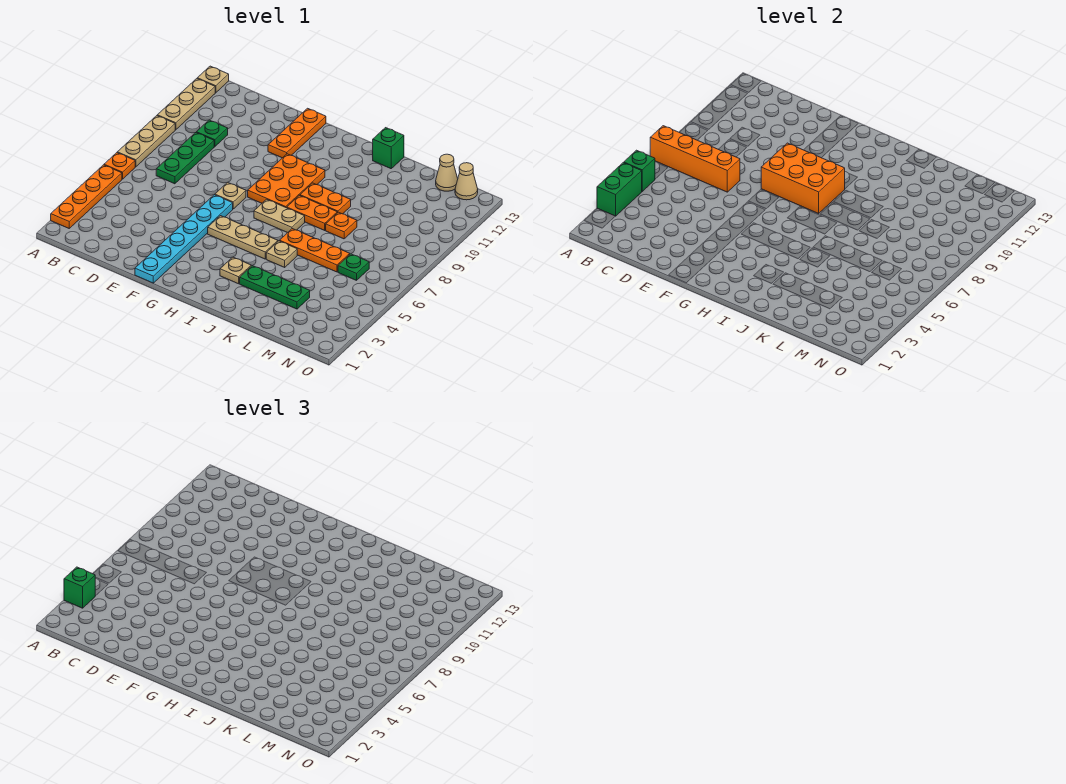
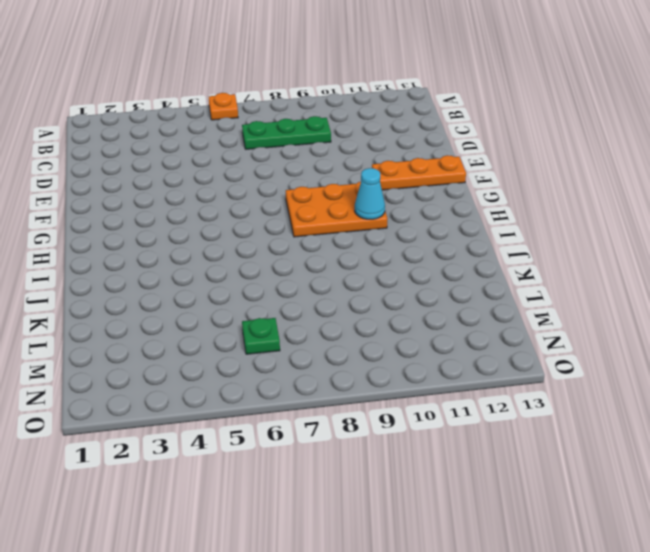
cyan cone H10 level 2 -> none
none -> orange plate A2:A5 level 1
none -> tan plate A7:A9 level 1
none -> tan plate A10:A12 level 1

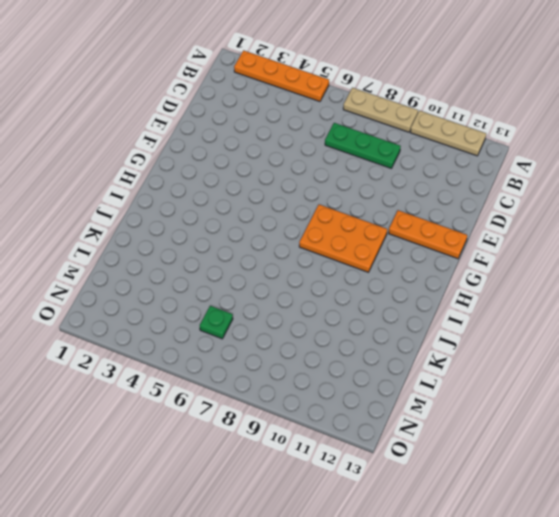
none -> orange plate A6 level 1
none -> tan plate A13 level 1
none -> green plate C10 level 1

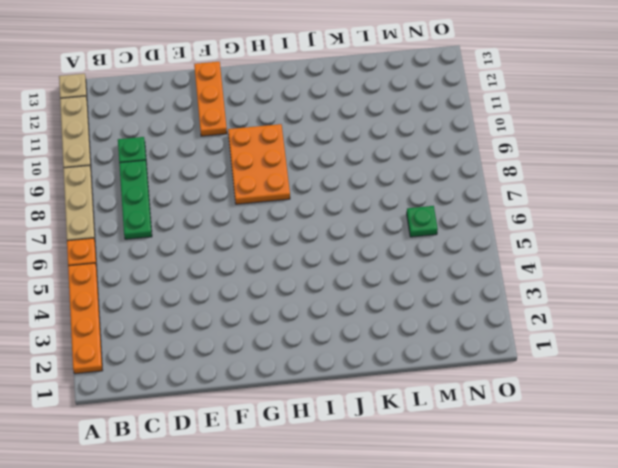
none -> cyan plate F1:F6 level 1
none -> tan plate F7 level 1
none -> tan plate G5:I5 level 1

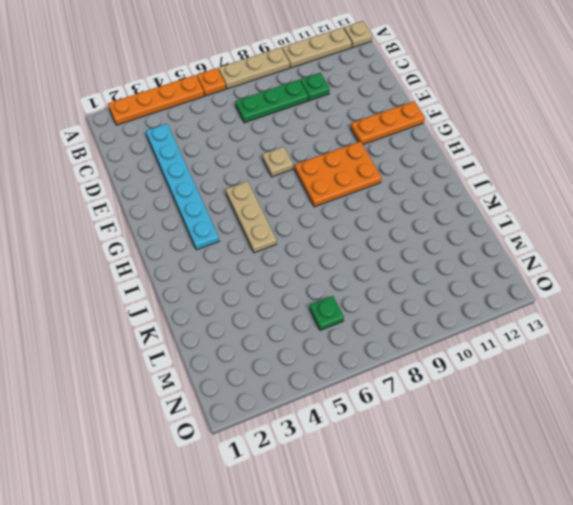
cyan plate C3:H3 level 1 -> cyan plate F1:F6 level 1
none -> tan plate H7:I7 level 1
none -> tan plate I3 level 1
none -> orange plate I8:J8 level 1

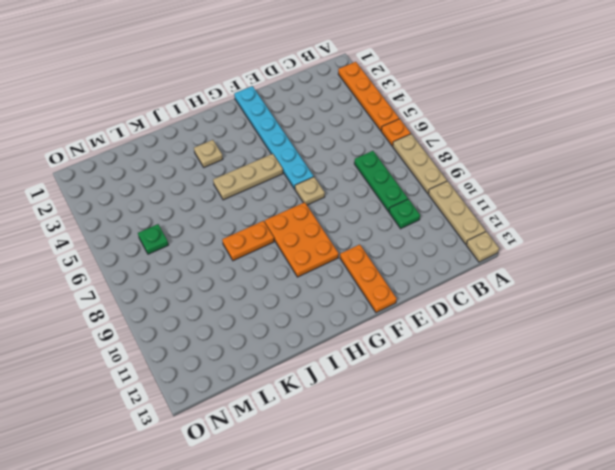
none -> tan plate H7:I7 level 1
none -> orange plate I9:J9 level 1
none -> green plate J3:L3 level 1

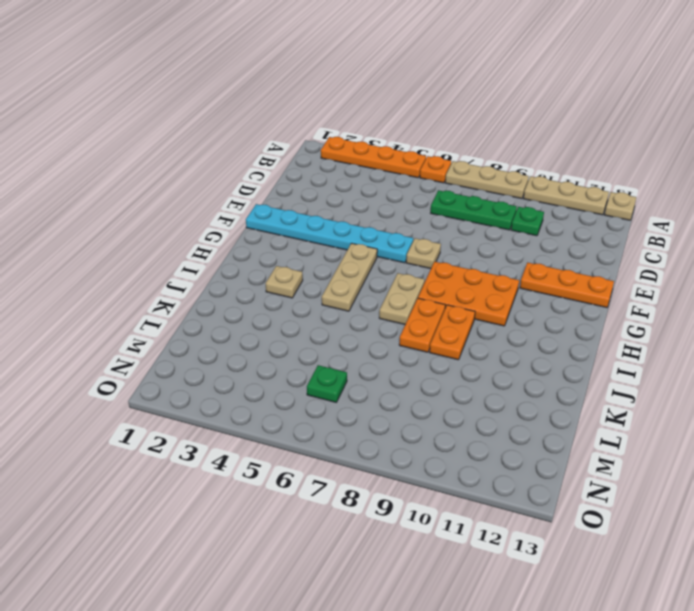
none -> green plate J3:L3 level 1
none -> tan plate J5 level 1
none -> orange plate J6:L6 level 1

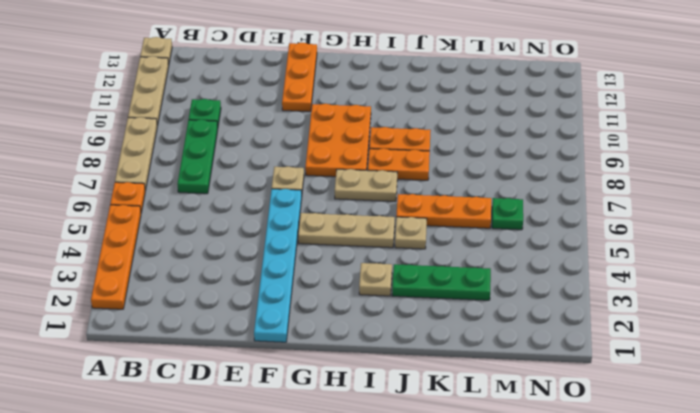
none -> green brick J13 level 1
none -> orange plate K8 level 1
none -> tan cone M13 level 1

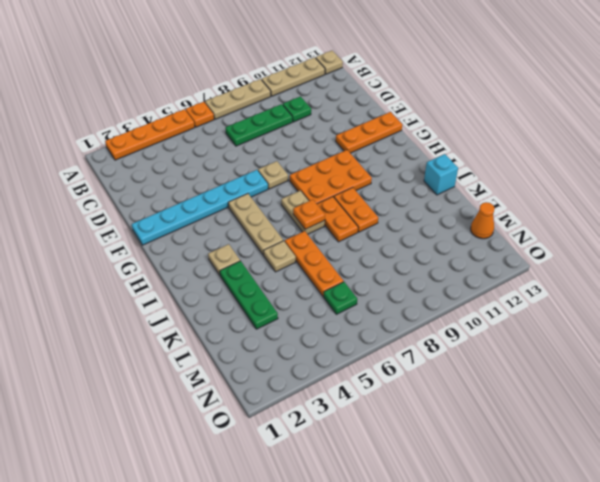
orange plate I7 level 2 -> orange plate K8 level 1
cyan brick J13 level 1 -> green brick J13 level 1
orange cone M13 level 1 -> tan cone M13 level 1
none -> tan cone N13 level 1
none -> green brick A3:A4 level 2
none -> green brick A5 level 2

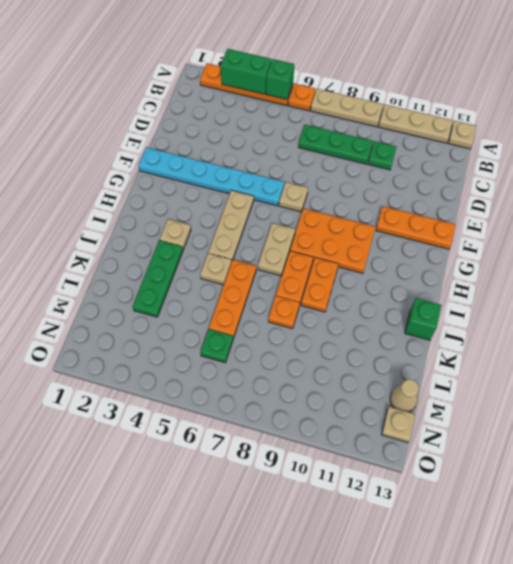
tan plate N13 level 1 -> tan cone N13 level 1
none -> orange brick A7:D7 level 2
none -> orange brick F8:H9 level 2
none -> green brick A3 level 3

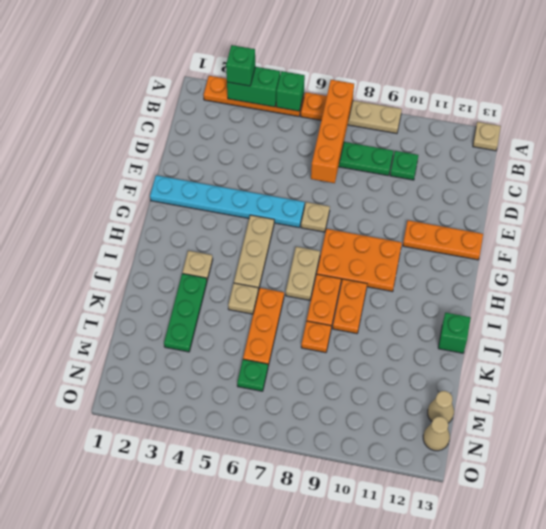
none -> tan plate A10:A12 level 1
none -> orange brick F8:H9 level 2

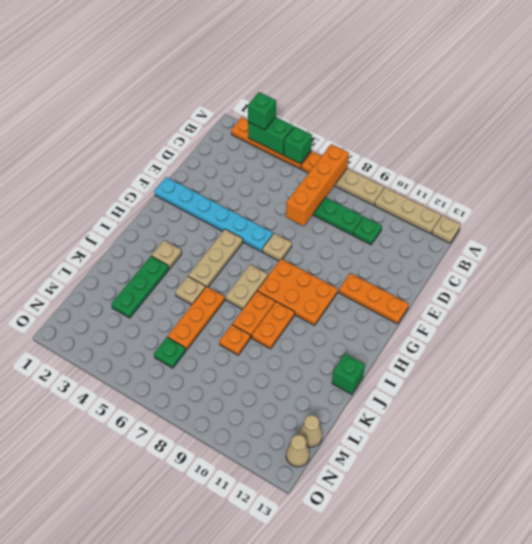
none -> orange brick F8:H9 level 2

